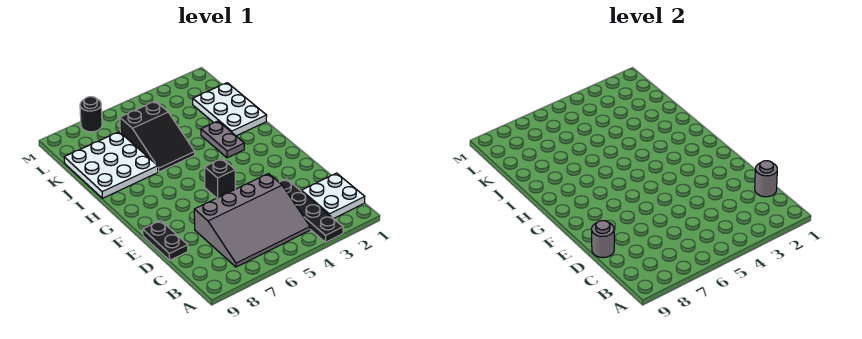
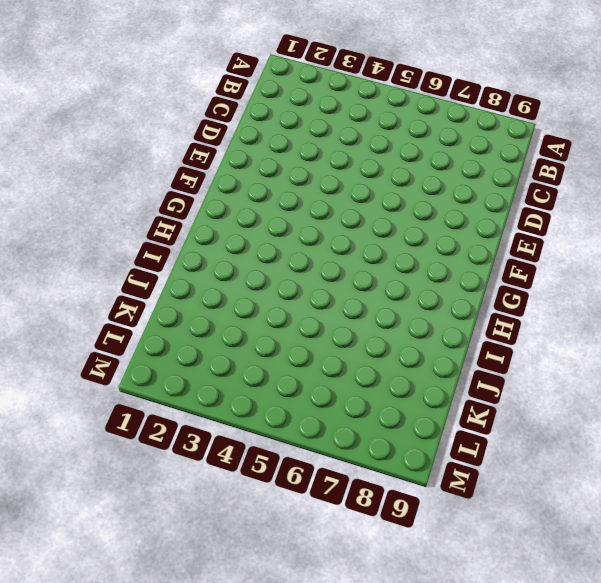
none -> black plate A3:D3 level 1
none -> white plate B1:C2 level 1
none -> grey slope B4:D7 level 1 top D

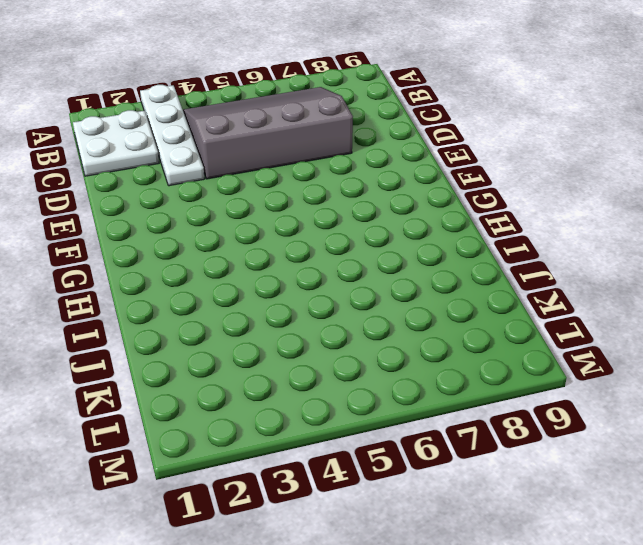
white plate A3:D3 level 1 -> black plate A3:D3 level 1
none -> black plate D9:E9 level 1
none -> black brick F5 level 1
none -> grey plate H3:I3 level 1

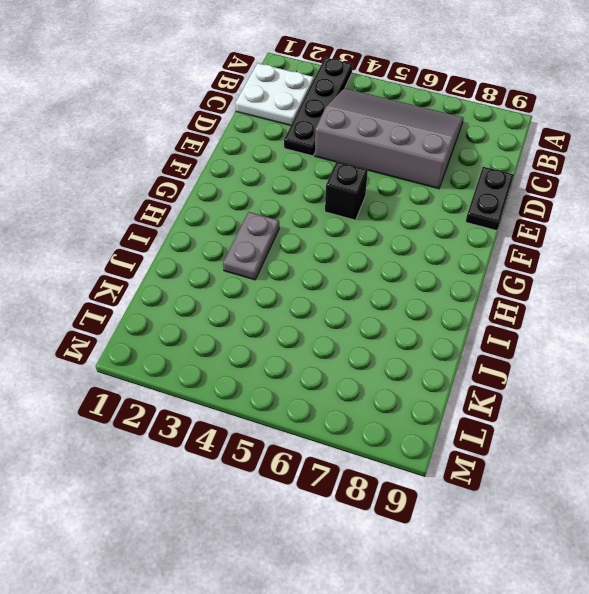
none -> white plate I1:K2 level 1
none -> black slope I5:K6 level 1 top K
none -> white plate I7:K9 level 1

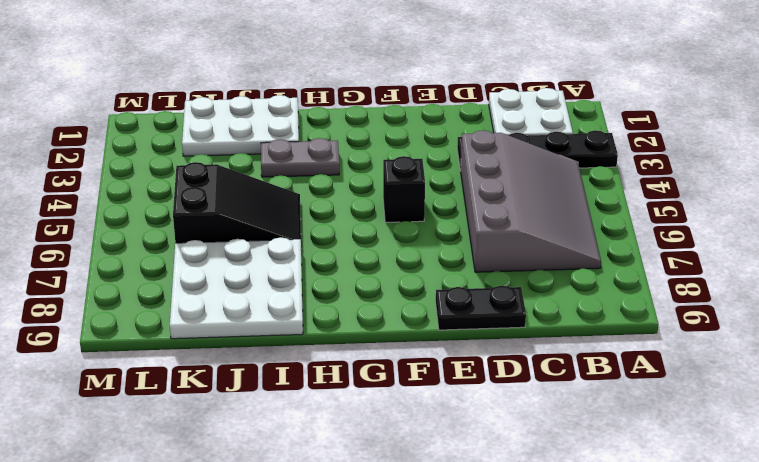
none -> black round brick M7 level 1
none -> grey round brick C1 level 2
none -> grey round brick D9 level 2

